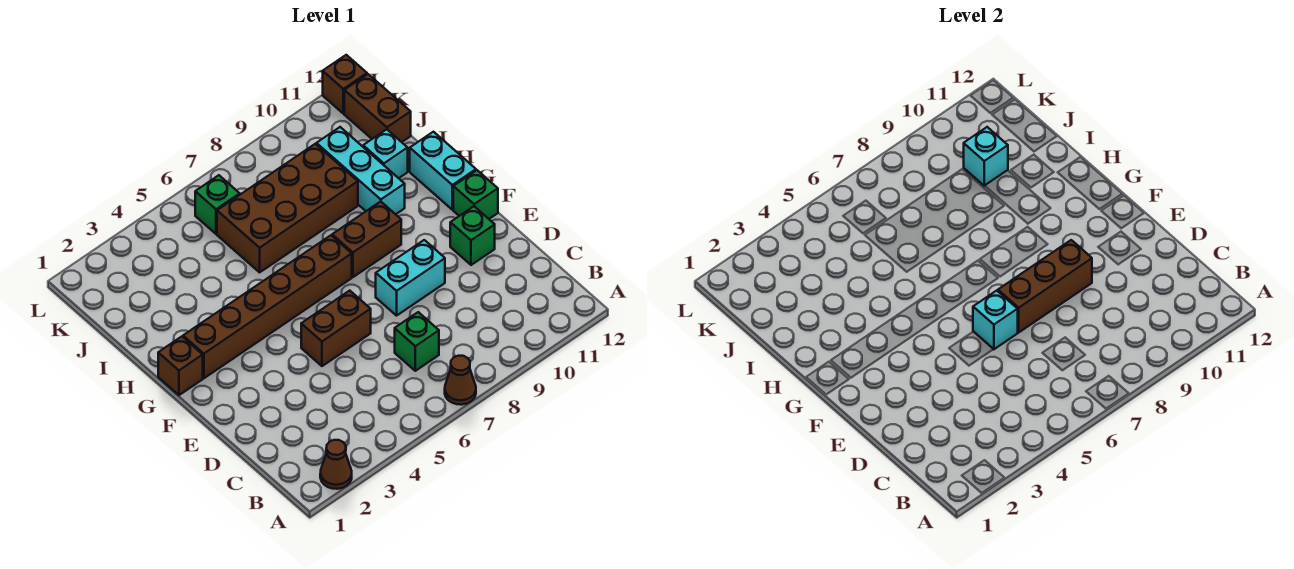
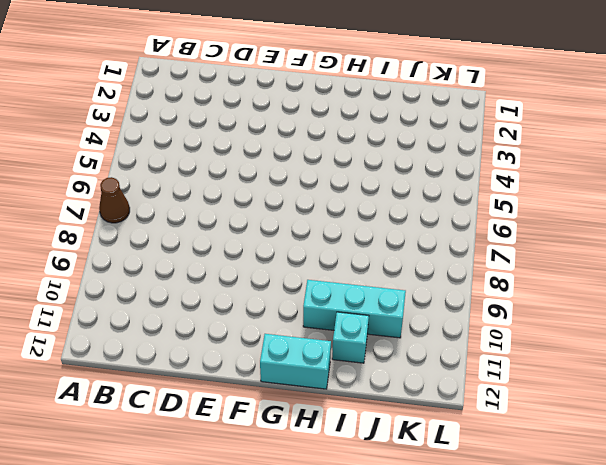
none -> brown cone A2 level 1
none -> green brick C7 level 1
none -> brown brick E5:E6 level 1

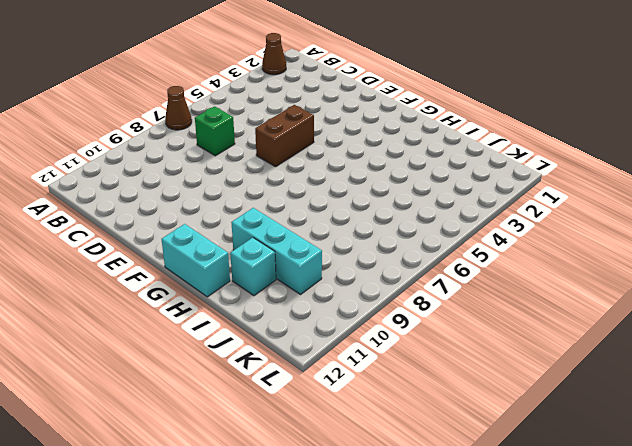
none -> cyan brick E8:E9 level 1
none -> green brick E11 level 1
none -> green brick F12 level 1

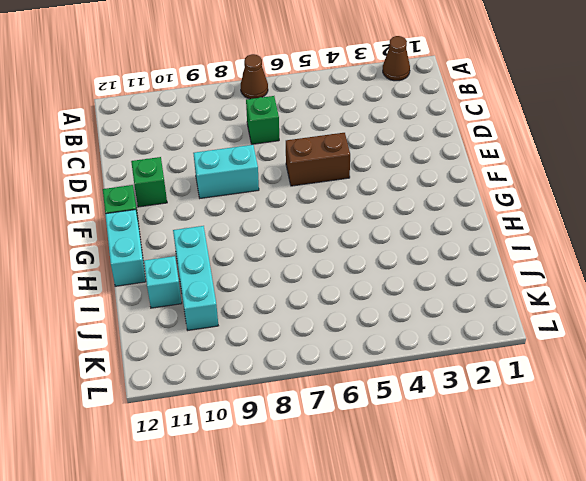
none -> brown brick G1 level 1
none -> brown brick G2:G7 level 1
none -> brown brick G8:G9 level 1

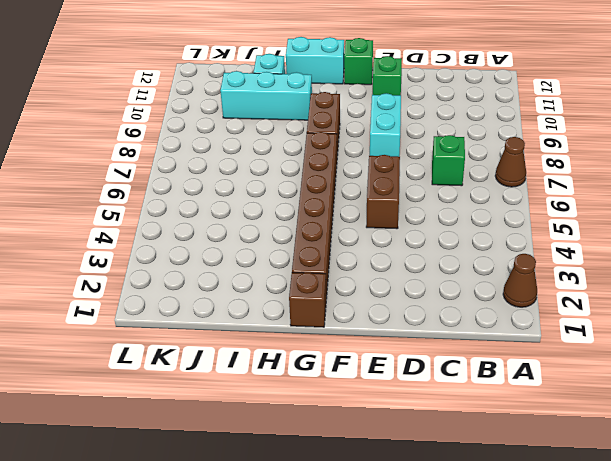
none -> brown brick I6:J9 level 1
none -> brown brick J12:K12 level 1
none -> green brick K6 level 1

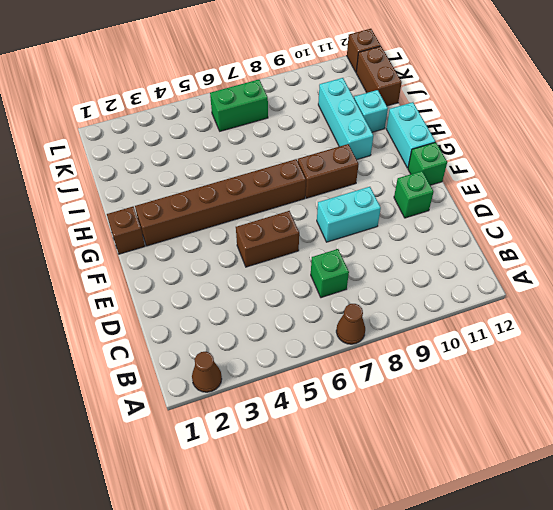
green brick K6:K7 level 1 -> green brick K6 level 1
none -> brown brick I6:J9 level 1
none -> cyan brick E6 level 2
none -> brown brick E7:E9 level 2

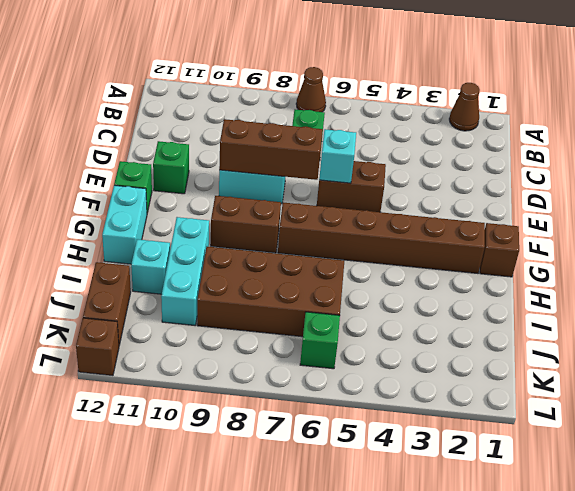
none -> cyan brick J10 level 2

